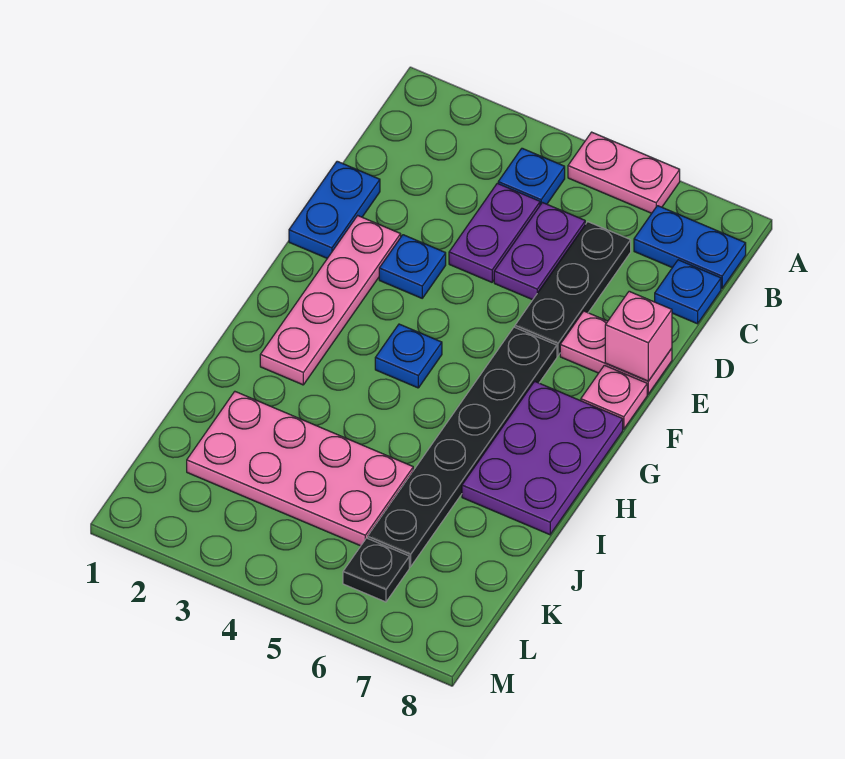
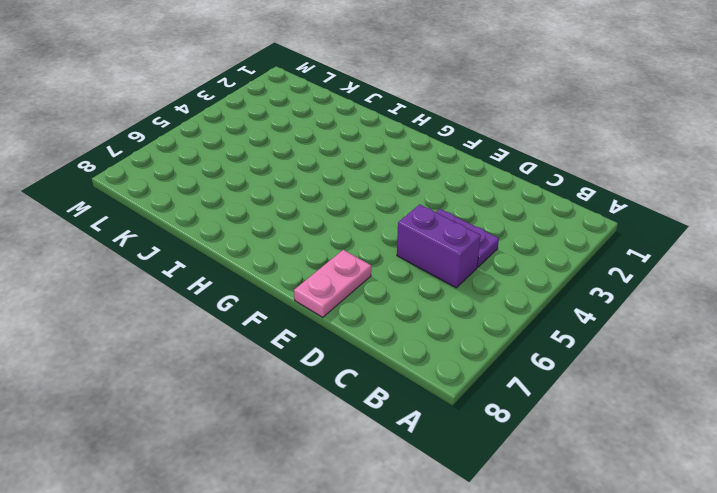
purple brick C5:D5 level 1 -> purple plate C5:D5 level 1
none -> pink plate A5:A6 level 1
none -> blue plate B4 level 1
none -> blue plate B7:B8 level 1

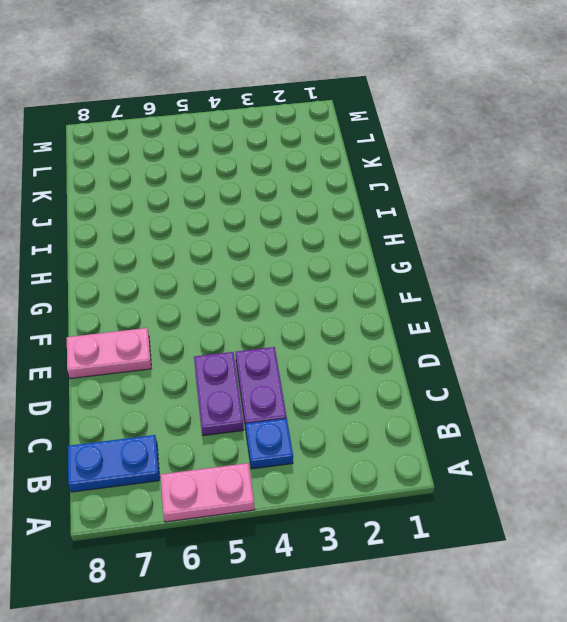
none -> black plate C6:E6 level 1
none -> blue plate C8 level 1
none -> blue plate D1:E1 level 1

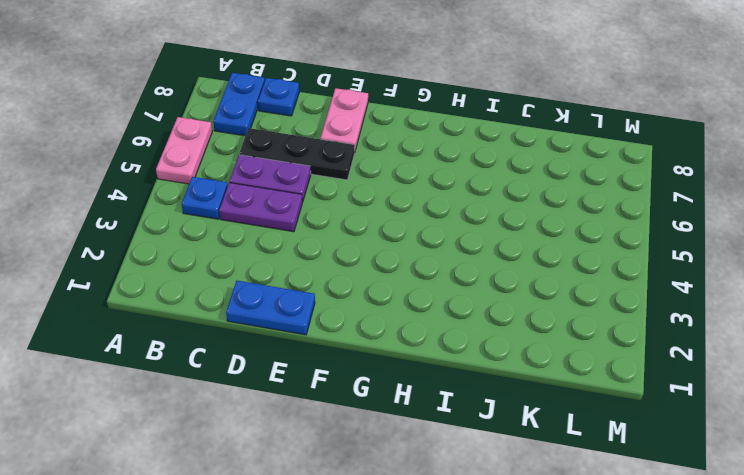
none -> pink plate E2:H2 level 1
none -> blue plate E3 level 1
none -> black plate F6:K6 level 1

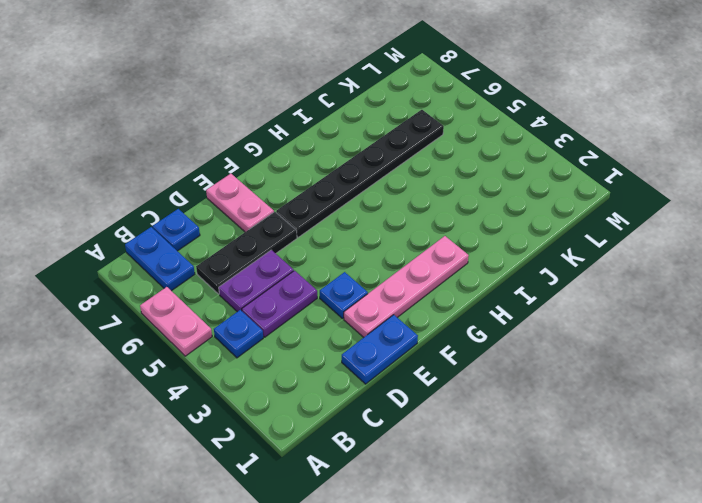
none -> pink plate F8 level 1
none -> blue plate G4 level 1
none -> purple plate G7:I8 level 1

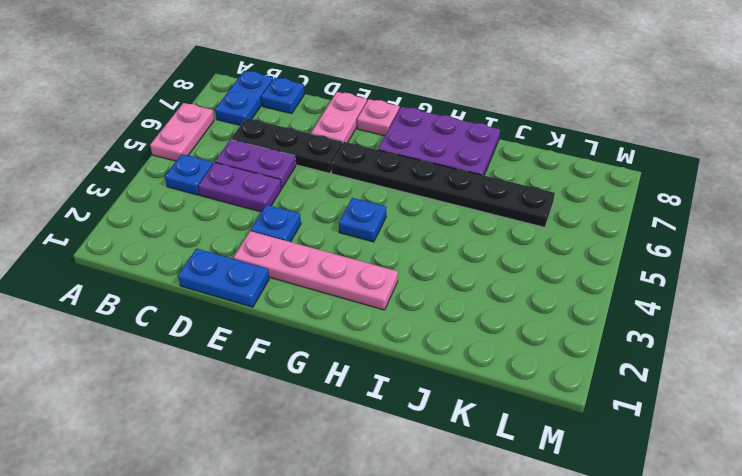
none -> pink plate J2:K5 level 1
none -> black plate L6 level 1
none -> pink brick E8 level 2

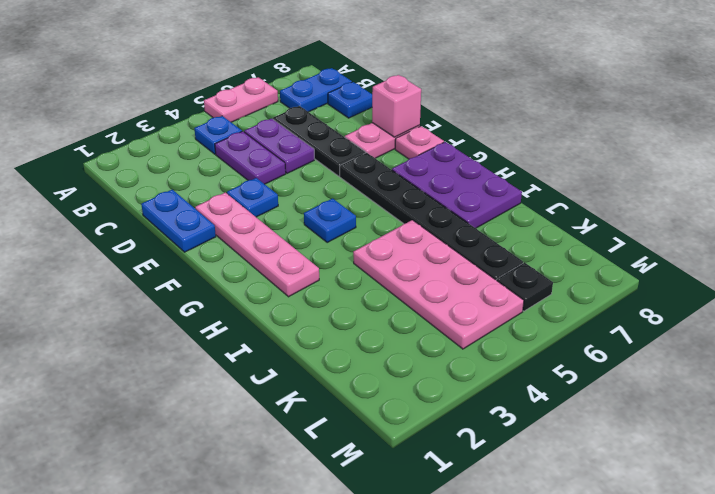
pink plate I4:L5 level 1 -> pink plate J2:K5 level 1

